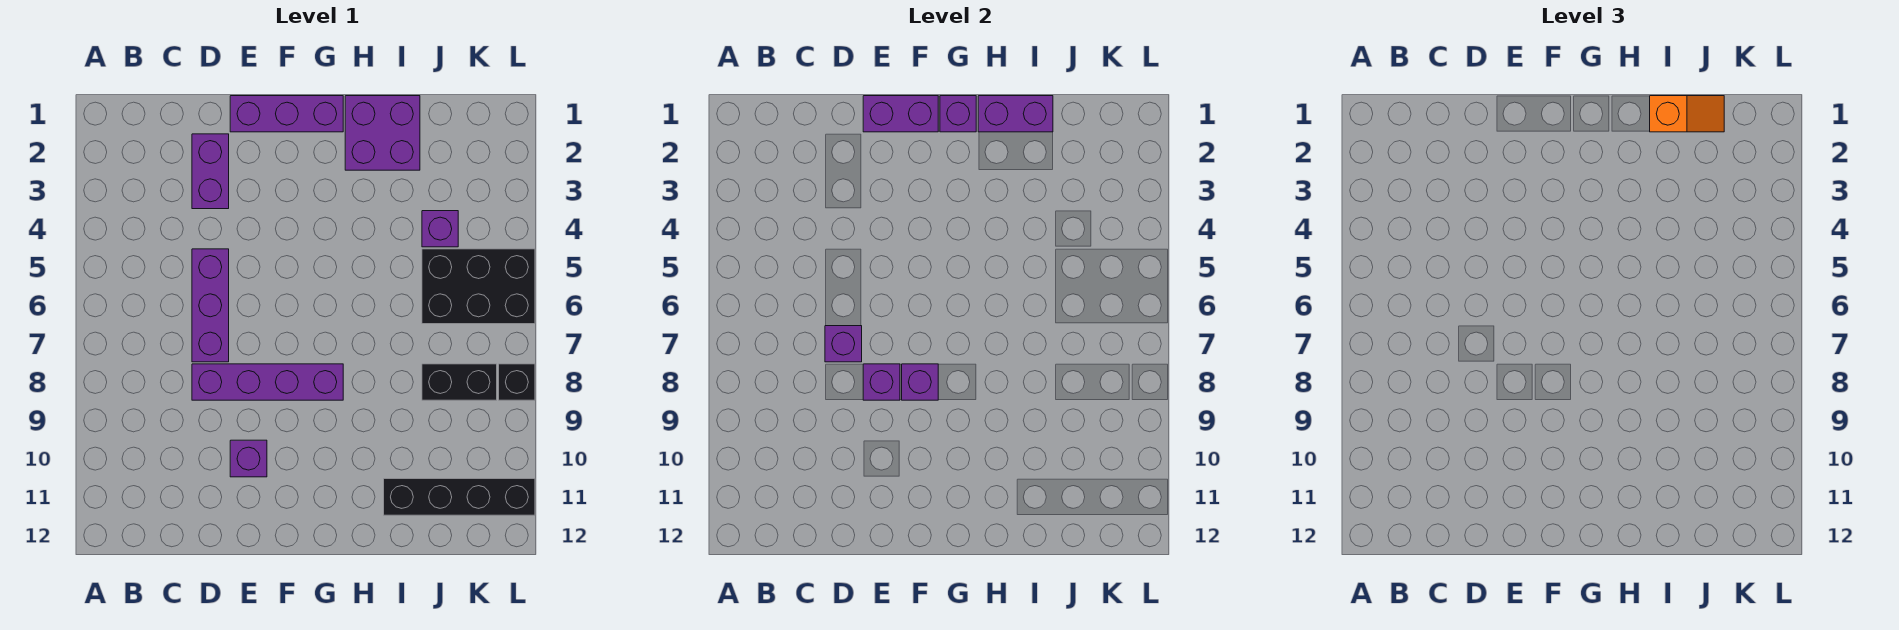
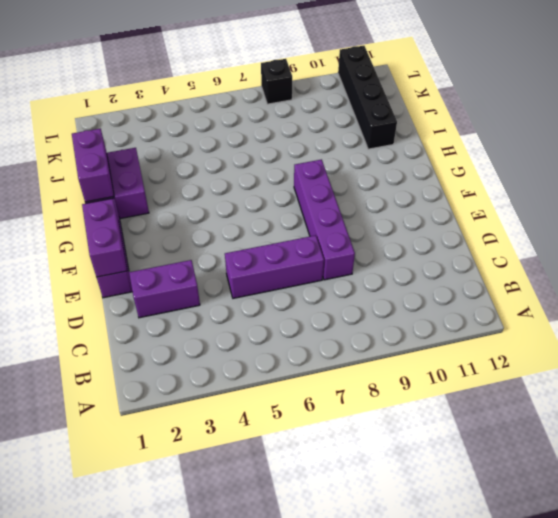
none -> purple brick E10 level 1
none -> purple brick J4 level 1
none -> black brick J5:L6 level 1

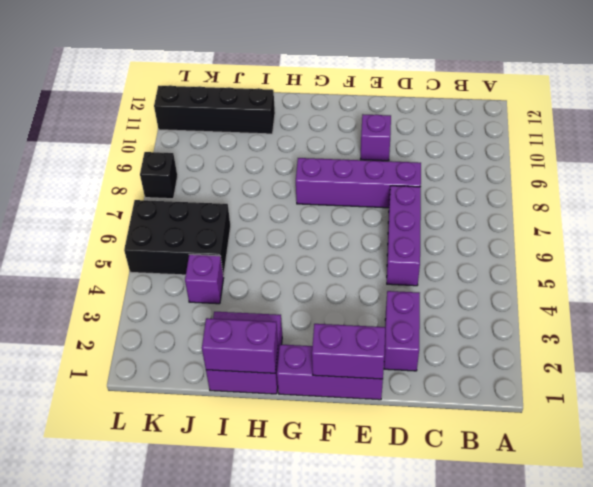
none -> black brick J8:K8 level 1
none -> purple brick D7 level 2
none -> purple brick E8 level 2

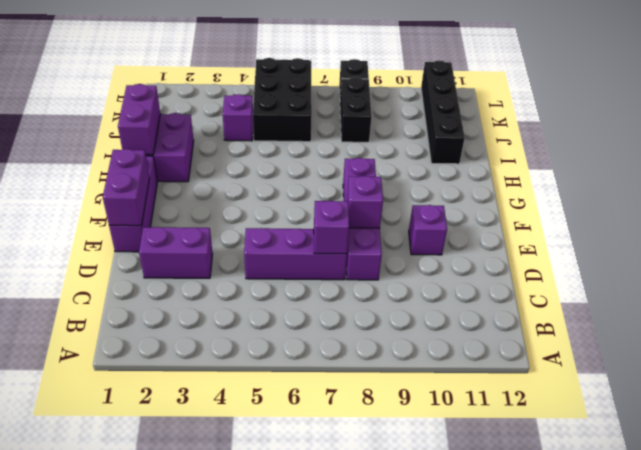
none -> purple brick F8 level 2
none -> purple brick G1 level 2
none -> orange slope I1:J1 level 3 top I

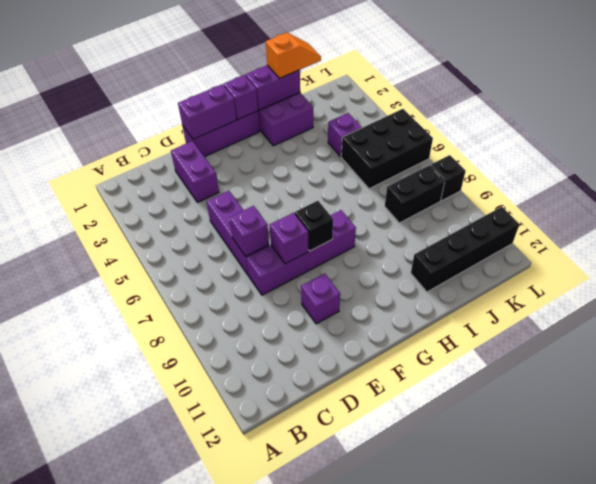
black brick F8 level 2 -> purple brick F8 level 2

